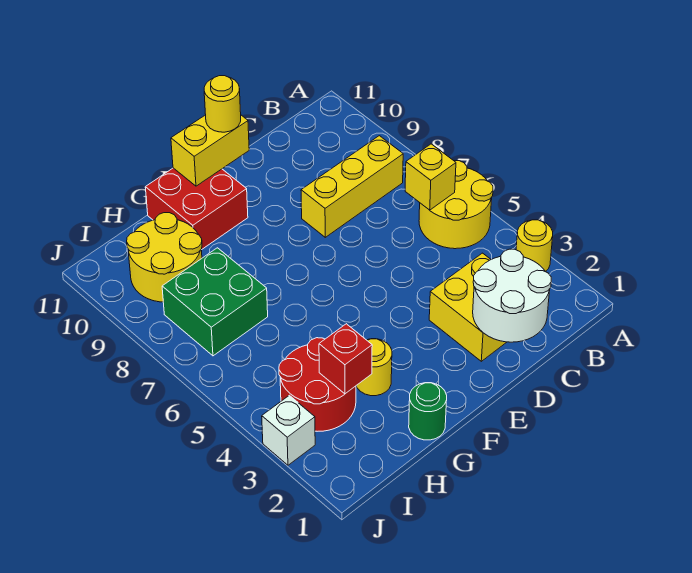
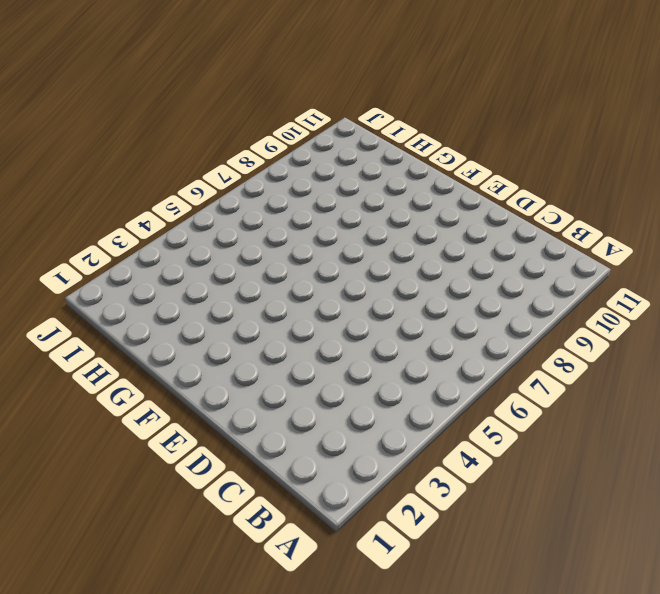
none -> yellow round brick A3 level 1
none -> yellow round brick A5:B6 level 1
none -> yellow brick B8:D8 level 1

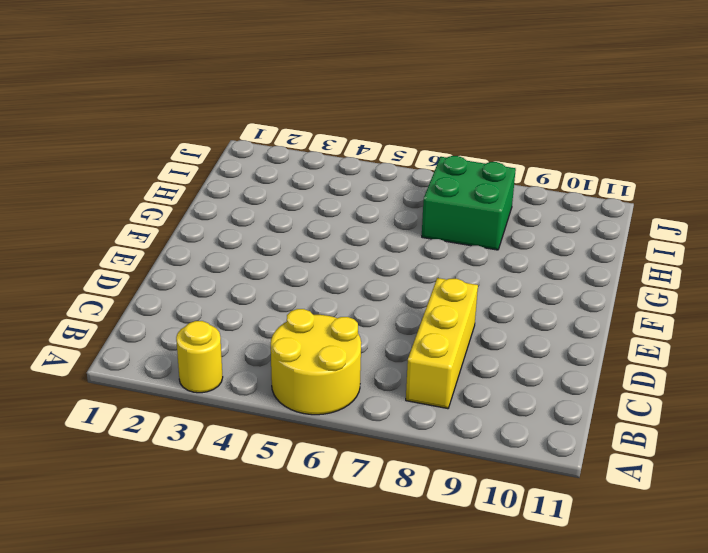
none -> yellow brick C2:D3 level 1
none -> red brick F10:G11 level 1
none -> green round brick G1 level 1

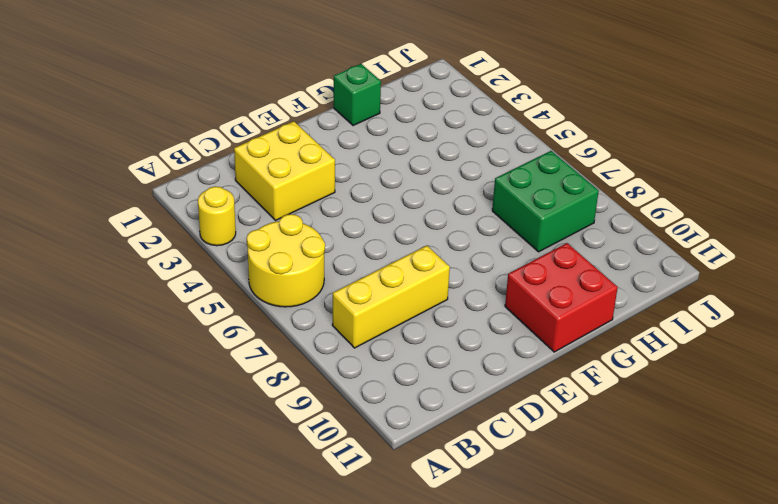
green brick G1 level 1 -> green round brick G1 level 1
none -> yellow round brick G3 level 1
none -> red round brick H3:I4 level 1
none -> yellow round brick H9:I10 level 1

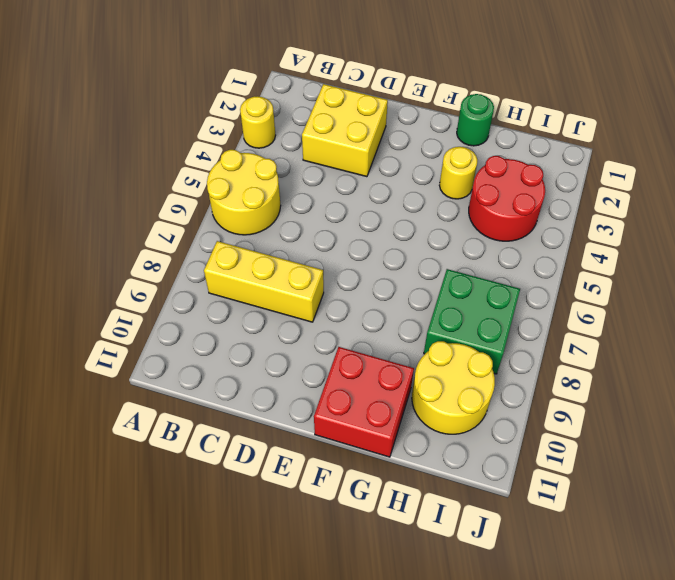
none -> white brick J3 level 1
none -> yellow brick B6 level 2
none -> white round brick C1:D2 level 2

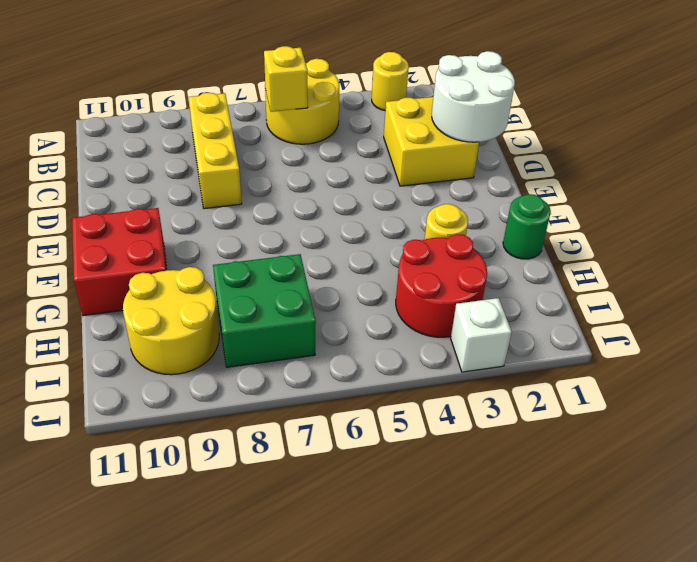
none -> yellow brick E11:F11 level 2
none -> red brick H3 level 2
none -> yellow round brick E11 level 3

